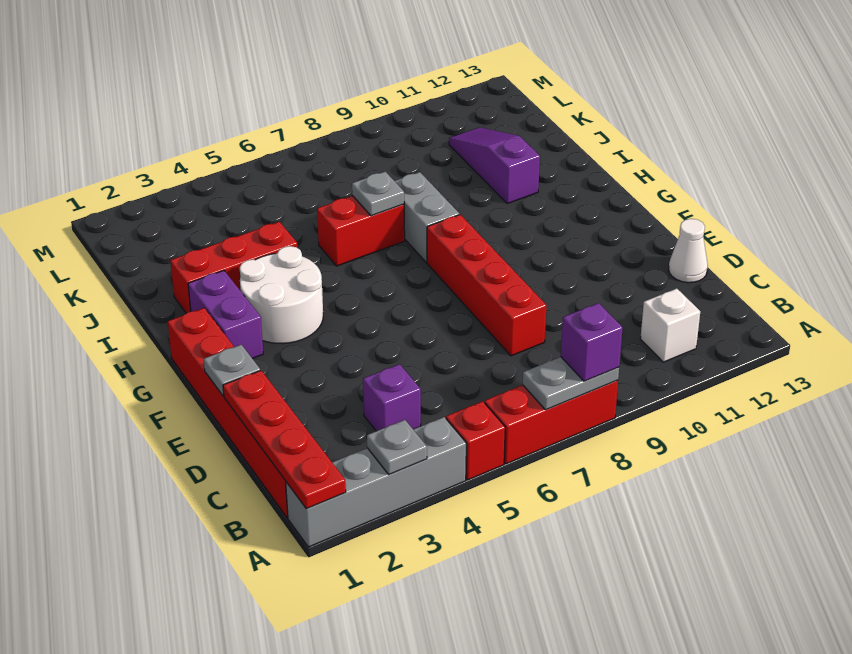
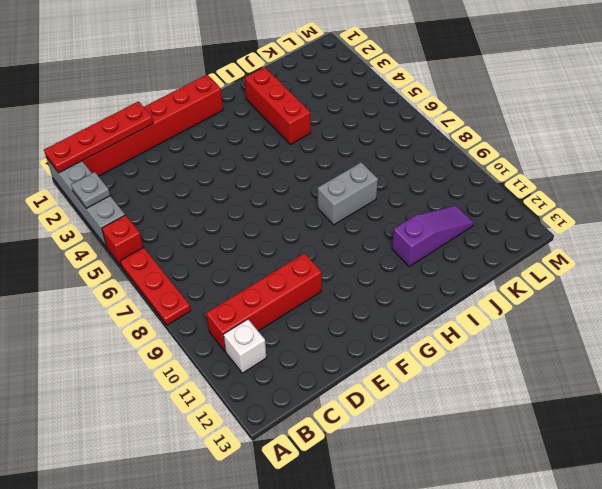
red plate A6:A8 level 1 -> red brick A6:A8 level 1
red brick B10:E10 level 1 -> red brick D8:G8 level 1
none -> purple brick C4 level 1
none -> white cone D13 level 1
none -> purple brick G2:H2 level 1

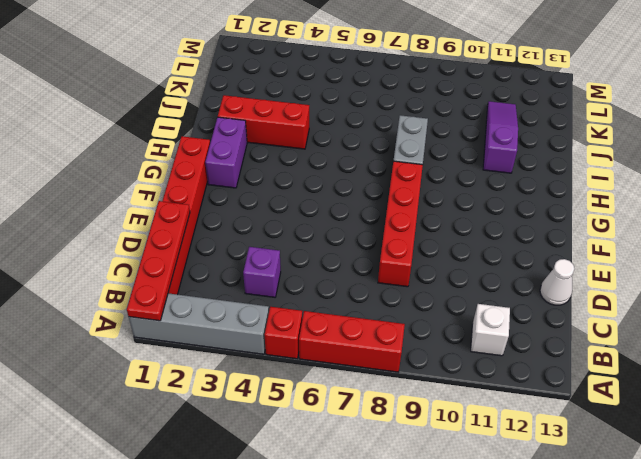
none -> white round brick G3:H4 level 1
none -> red brick I6:I7 level 1
none -> grey plate A3 level 2

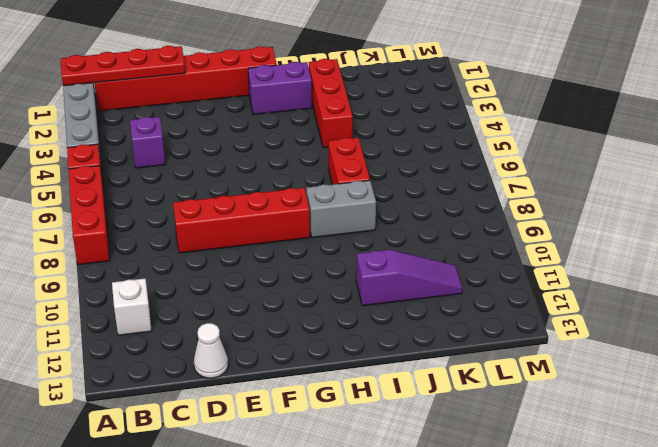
none -> white round brick G3:H4 level 1
none -> grey plate A3 level 2
none -> grey plate A7:A8 level 2

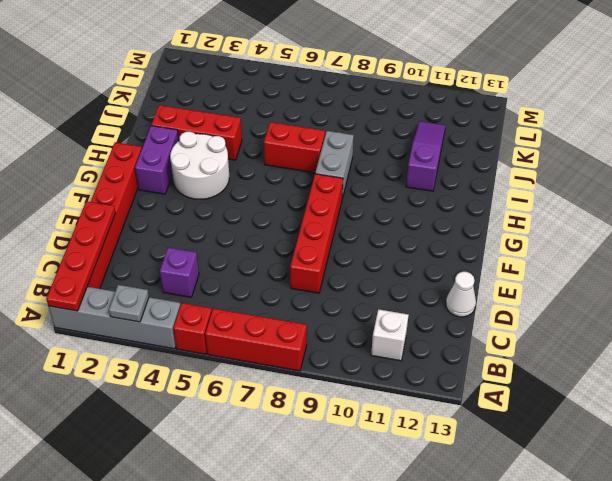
none -> grey plate A7:A8 level 2
none -> grey plate E1 level 2
none -> grey plate I7 level 2

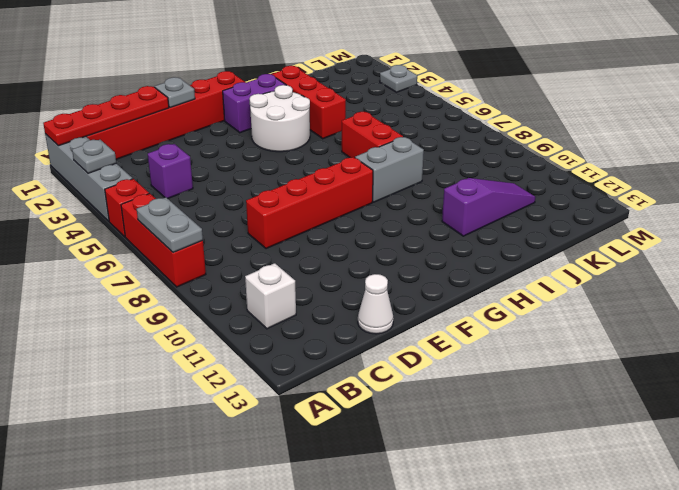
grey plate M3 level 1 -> grey plate I7 level 2
none -> purple brick A8 level 3

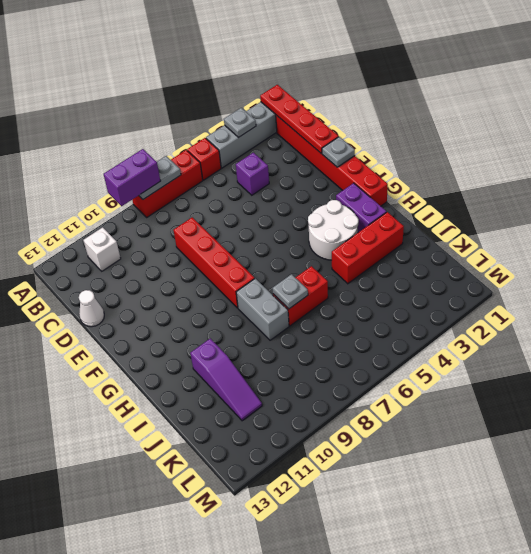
purple brick A8:A9 level 3 -> purple brick A8 level 3

